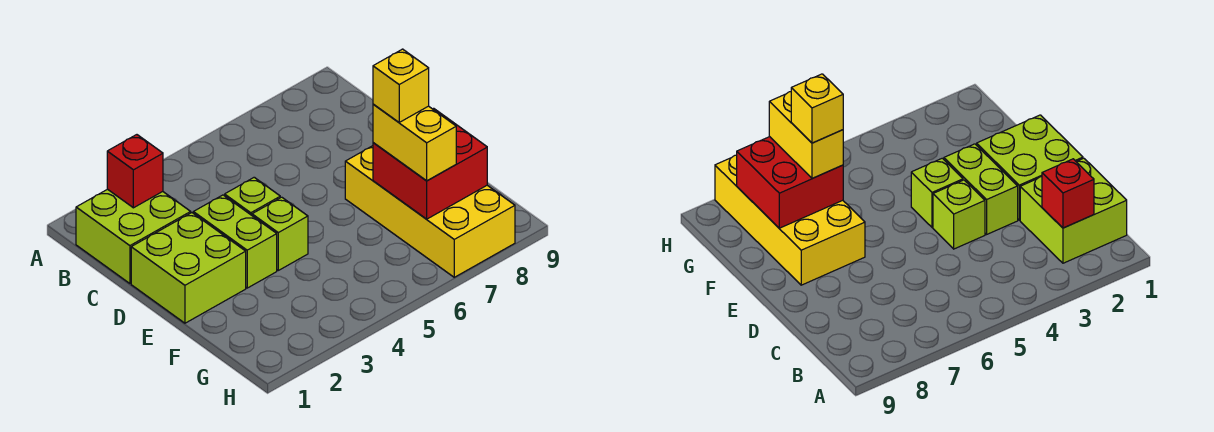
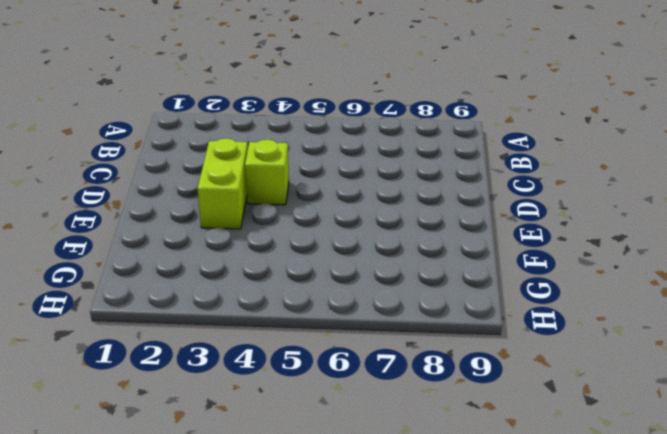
none -> lime brick B1:C2 level 1
none -> lime brick D1:E2 level 1

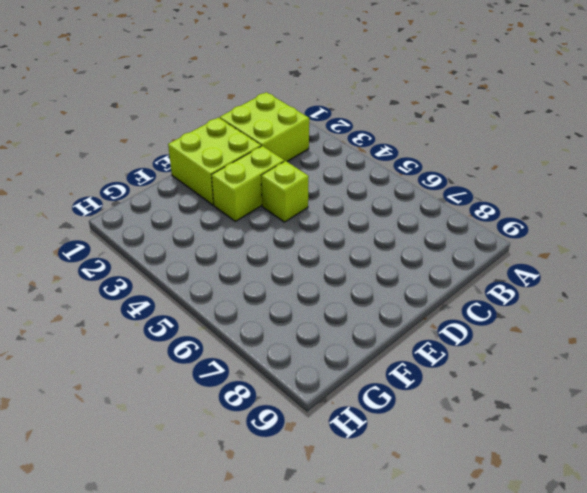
none -> lime brick E4 level 1
none -> yellow brick E7:H8 level 1

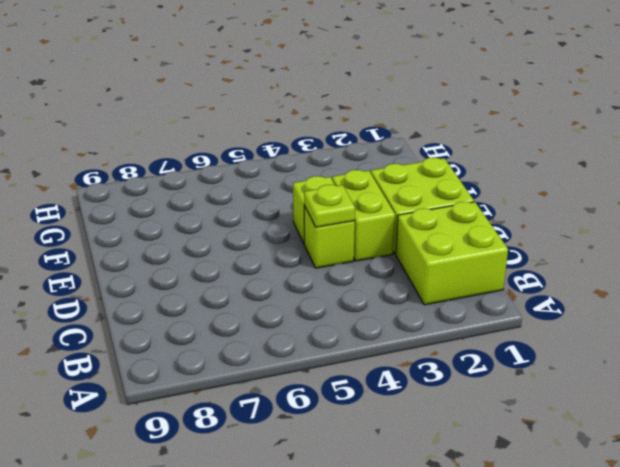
lime plate D4 level 2 -> none
none -> yellow brick E7:H8 level 1
none -> red brick B2 level 2

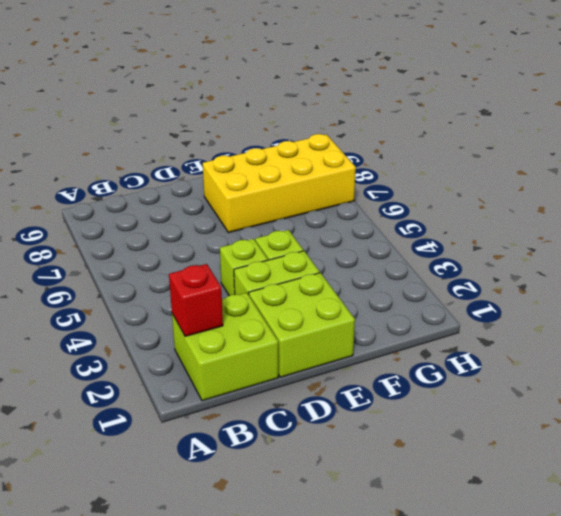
none -> red brick F7:G8 level 2
none -> yellow brick F7:G7 level 3

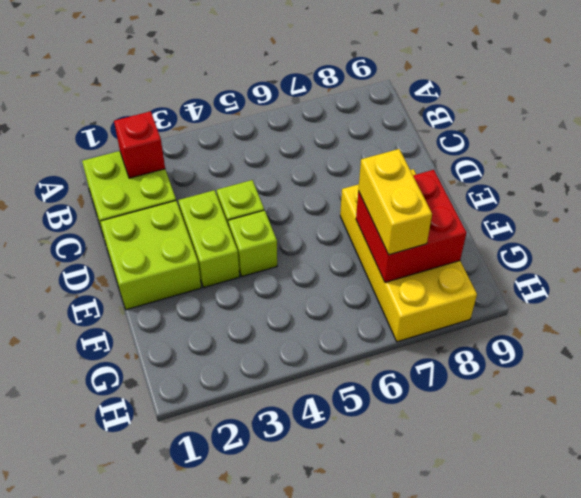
none -> yellow brick F7 level 4

